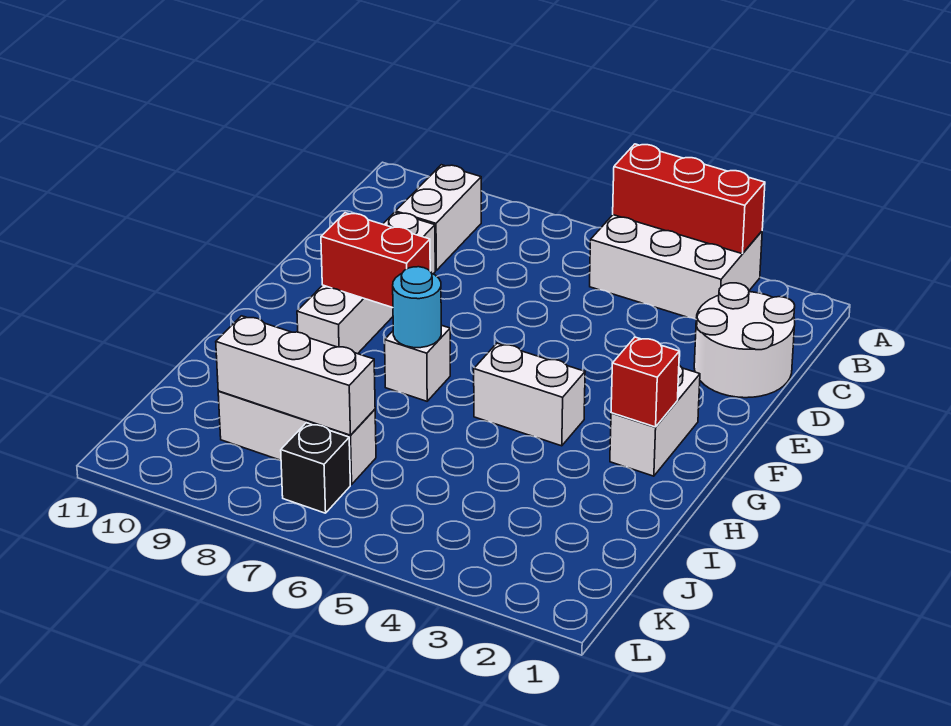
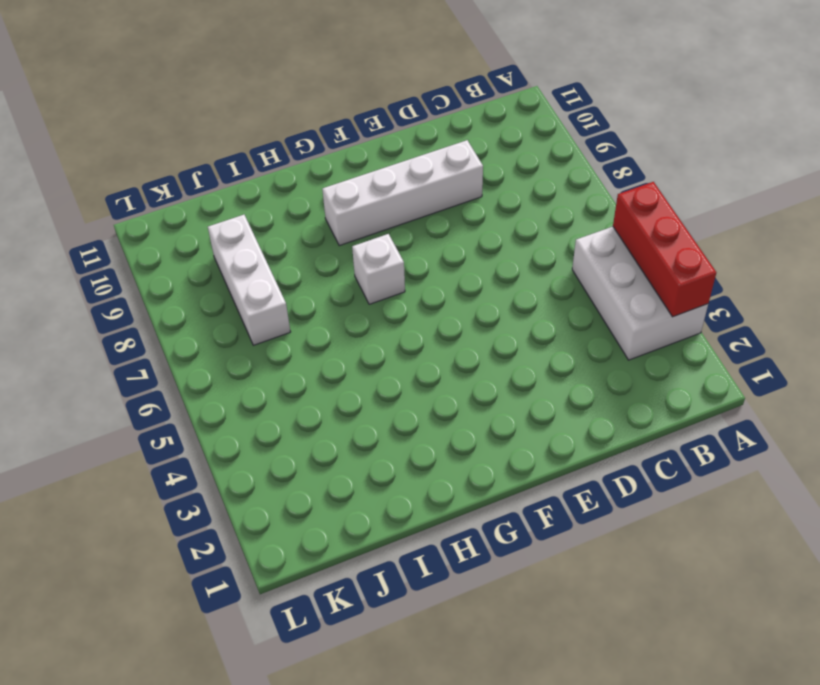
none -> white brick B9:C9 level 1
none -> white round brick C1:D2 level 1
none -> white brick F2:G2 level 1

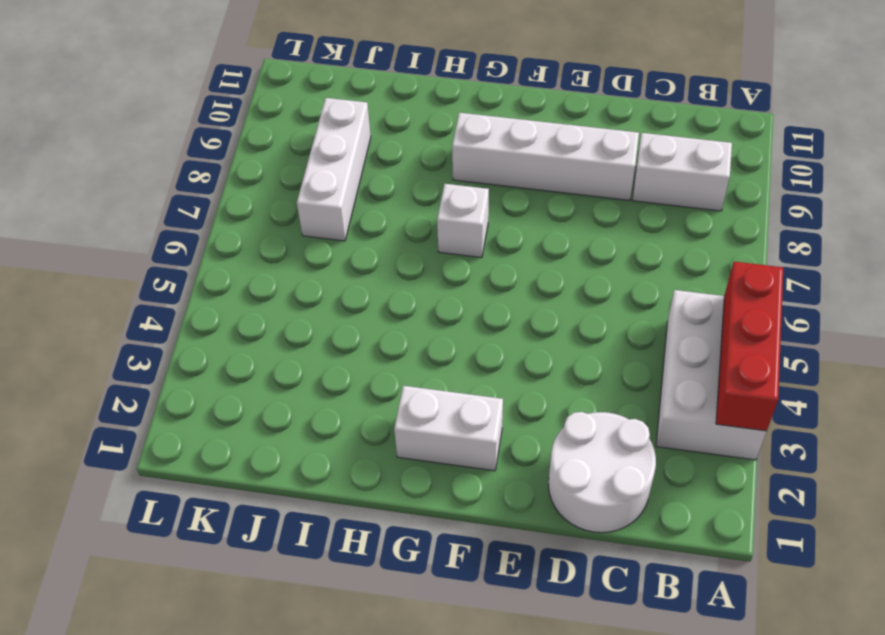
none -> white brick G4:G5 level 1
none -> black brick K7 level 1
none -> red brick F8:F9 level 2

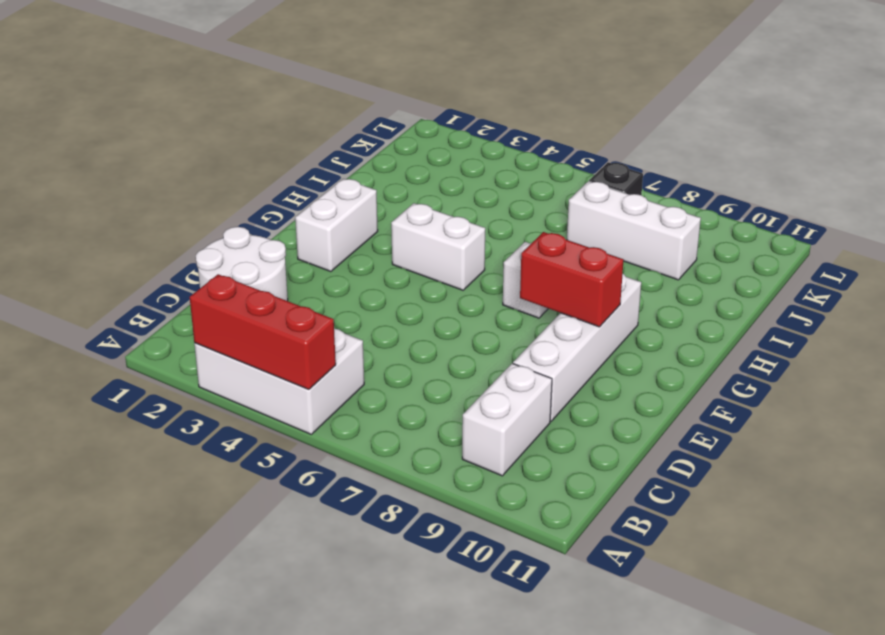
none -> red brick G2 level 2
none -> cyan round brick G7 level 2
none -> white brick J7:J9 level 2

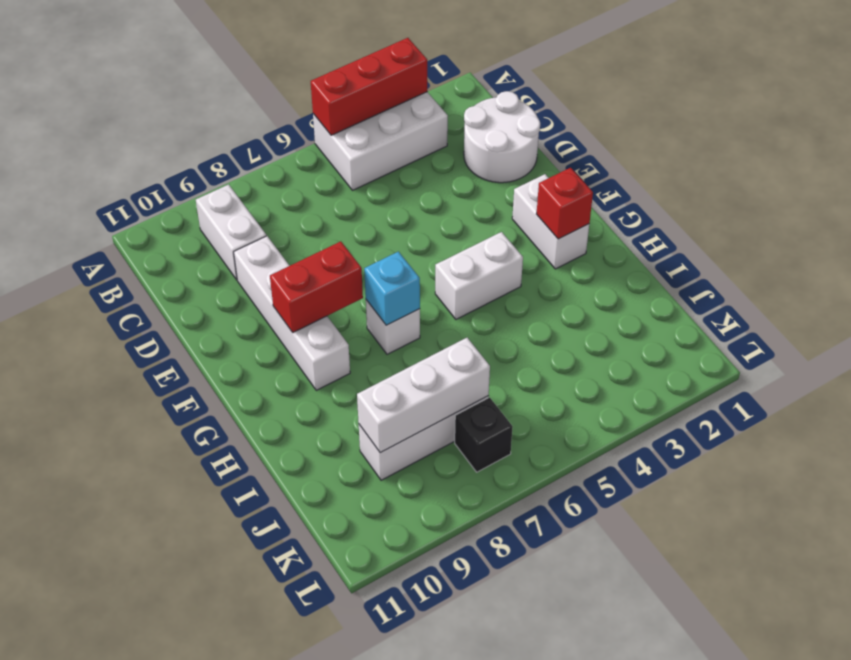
cyan brick G7 level 2 -> cyan round brick G7 level 2

